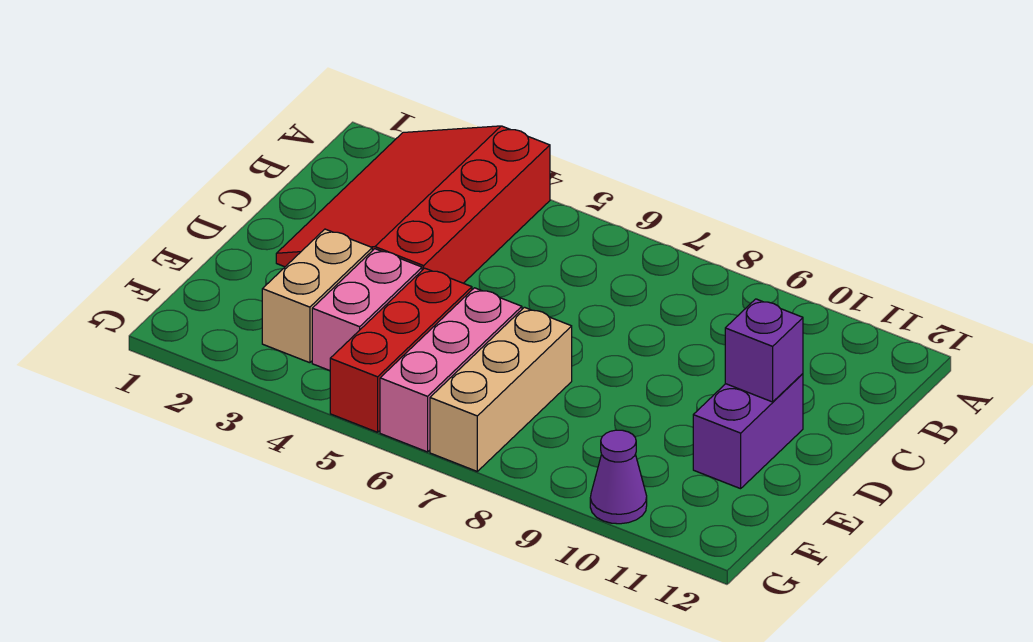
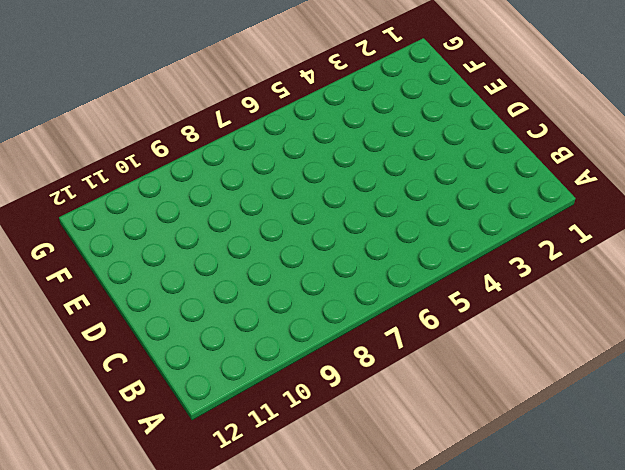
none -> red slope A2:D4 level 1 top 4
none -> purple brick D11:E11 level 1

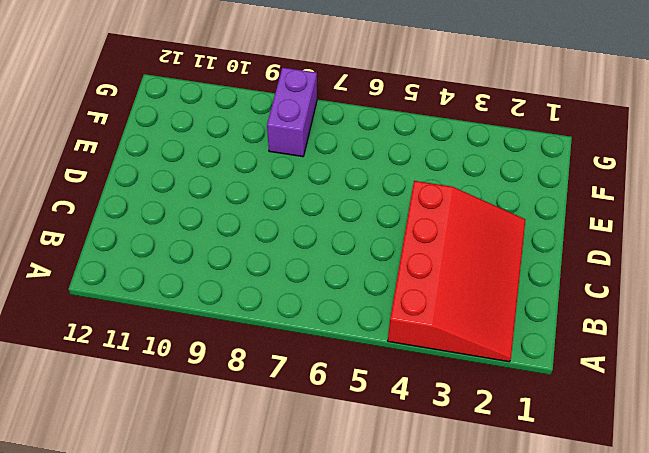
purple brick F8:G8 level 1 -> purple brick D11:E11 level 1
none -> tan brick E3:F3 level 1
none -> pink brick E4:F4 level 1

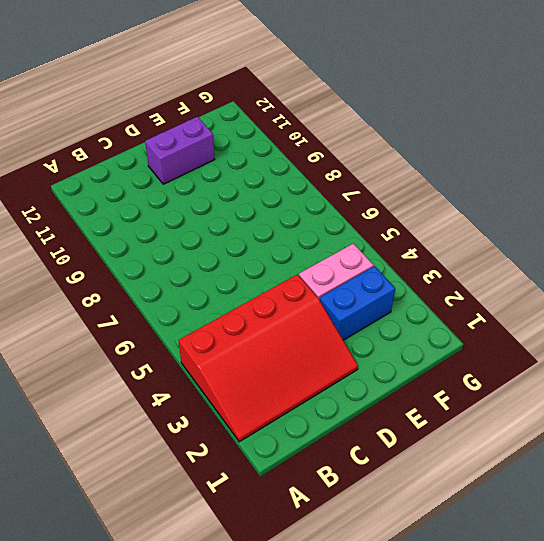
blue brick E3:F3 level 1 -> tan brick E3:F3 level 1
none -> red brick E5:G5 level 1
none -> pink brick E6:G6 level 1

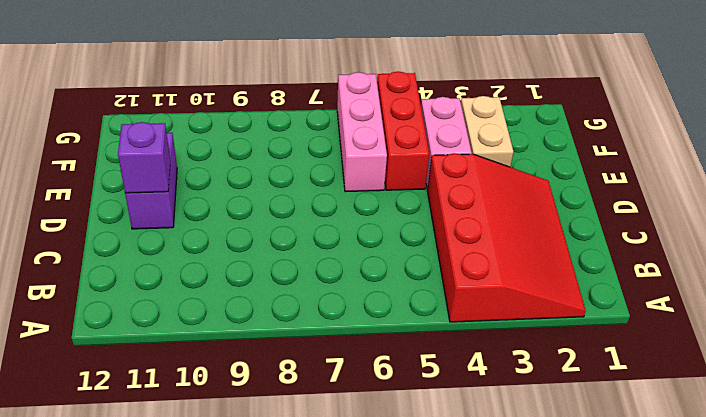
none -> tan brick E7:G7 level 1
none -> purple cone G10 level 1

